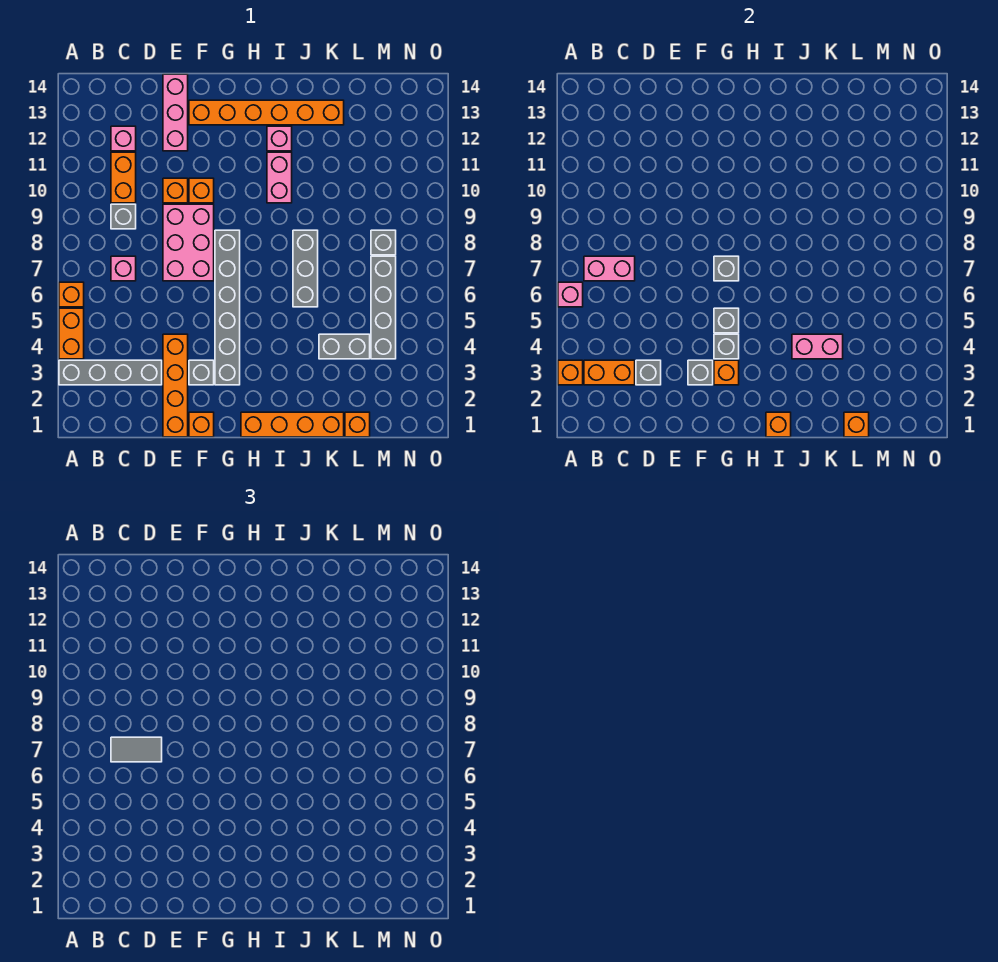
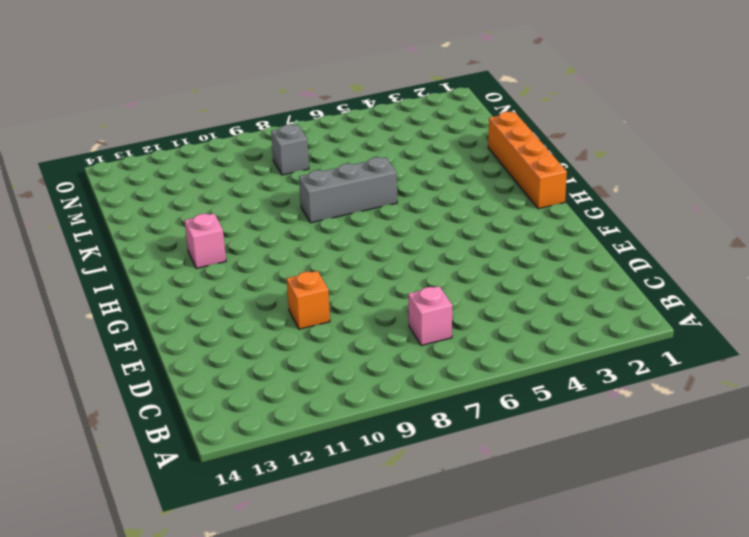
none -> grey brick A3:D3 level 1
none -> orange brick A4:A5 level 1
none -> orange brick A6 level 1
none -> grey brick C9 level 1

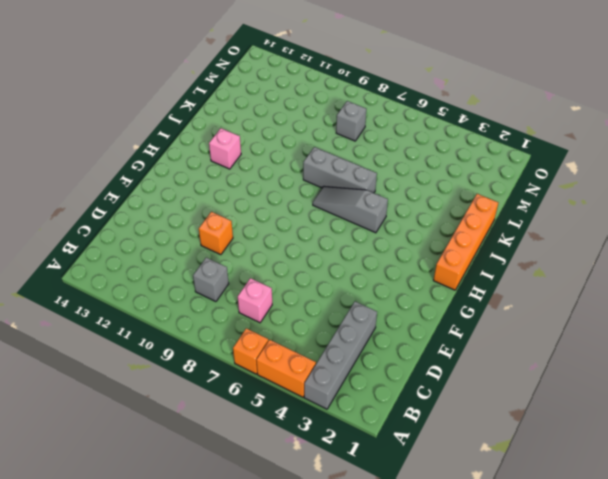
grey slope I5:I7 level 1 top 5 -> none
none -> orange brick C10:C11 level 1
none -> pink brick C12 level 1
none -> orange brick E1:E4 level 1
none -> pink brick E7:F9 level 1

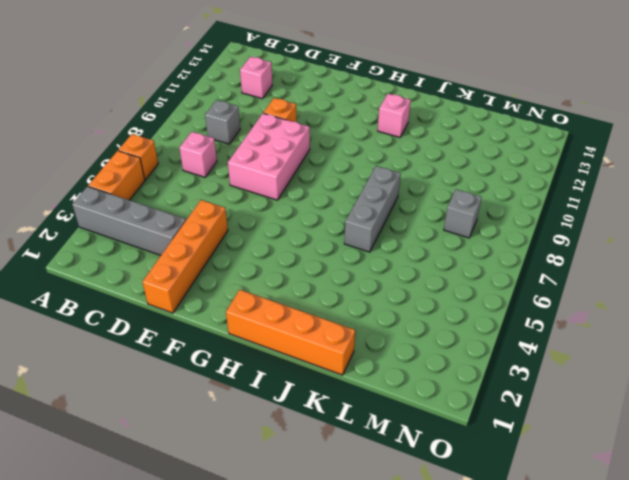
none -> orange brick C10:C11 level 1
none -> pink brick E12:E14 level 1
none -> orange brick F1 level 1
none -> grey brick F3 level 1

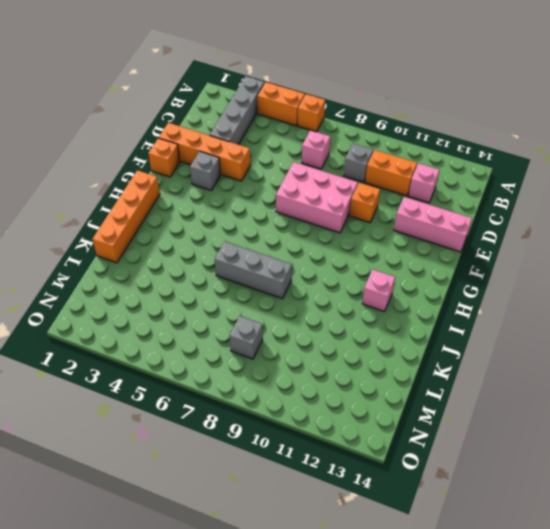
none -> orange brick F10 level 1
none -> orange brick F13:K13 level 1
none -> grey brick G3:G8 level 1
none -> pink brick I10:I11 level 1

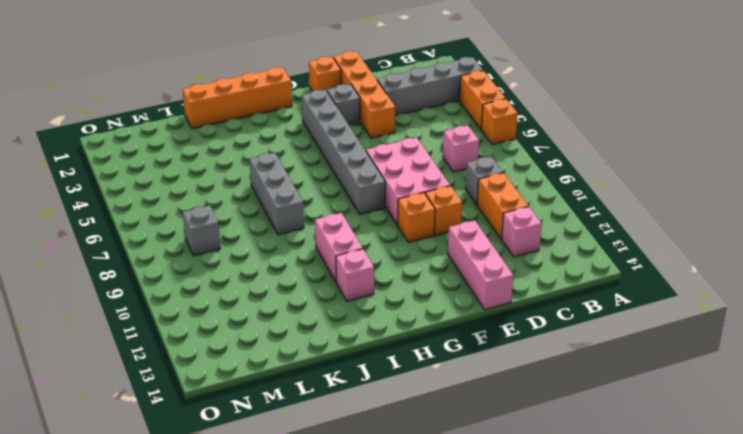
none -> orange brick F13:K13 level 1
none -> grey brick K4:L4 level 1
none -> orange brick L1 level 1
none -> grey brick M4:M7 level 1

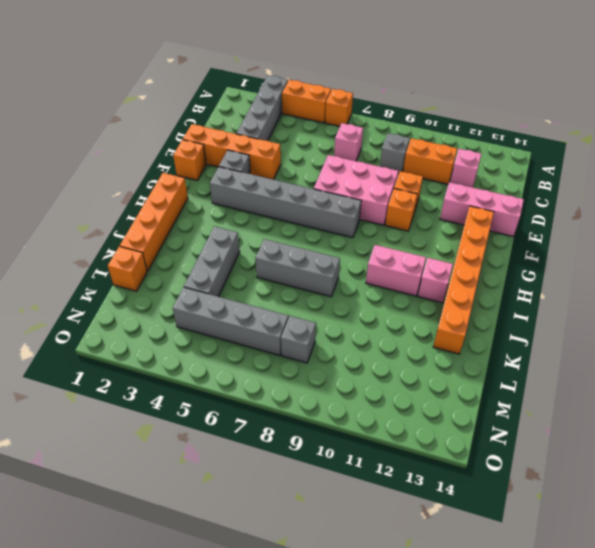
grey brick J4:L4 level 1 -> grey brick K4:L4 level 1
none -> orange brick A3 level 2
none -> pink brick A6 level 2
none -> orange brick B3:C3 level 2
none -> pink brick B7:C7 level 2

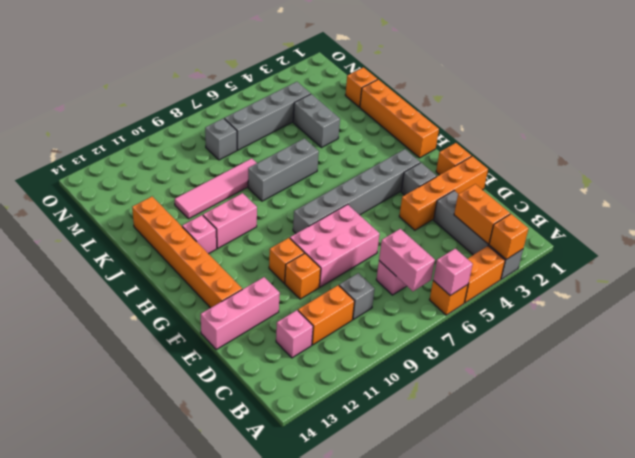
pink tile K8:K11 level 1 -> none
none -> grey brick D3 level 2
none -> grey brick F3 level 2
none -> orange brick G3 level 2
none -> grey brick G4 level 2

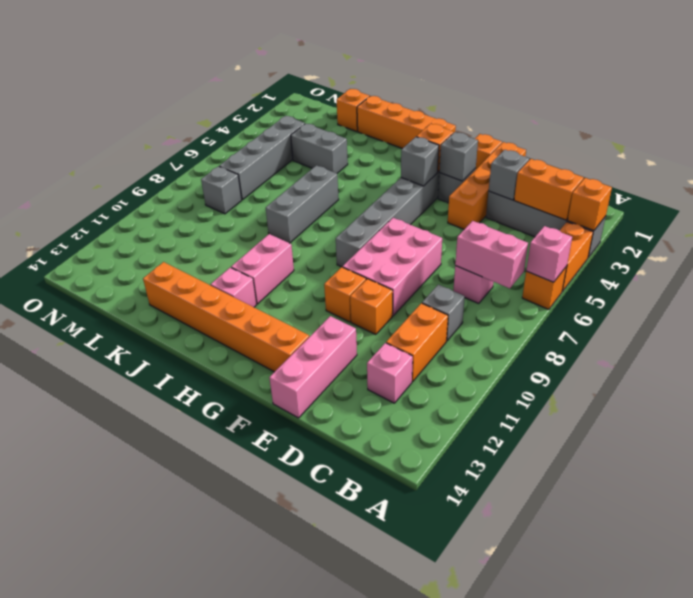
none -> grey brick G5 level 2
none -> grey brick G7 level 2
none -> orange brick I1 level 2
none -> pink brick J4:K4 level 2

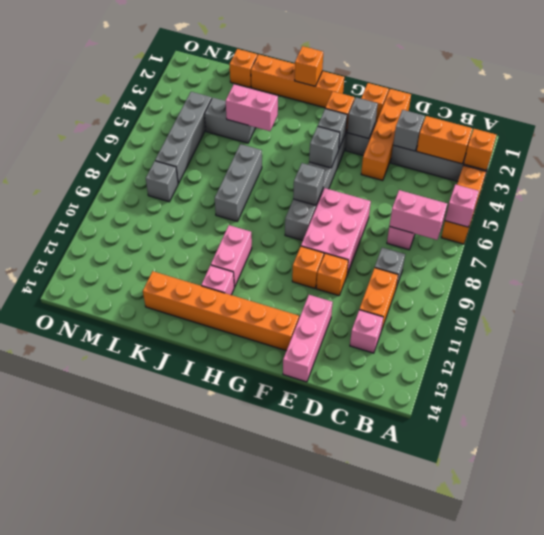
none -> orange brick L1 level 2
none -> grey tile C7:D7 level 3

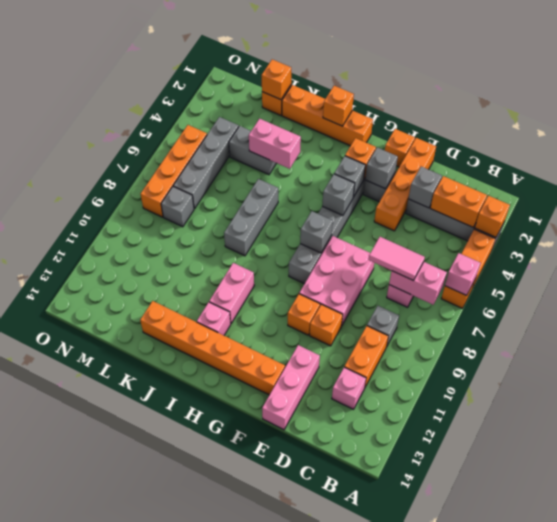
pink tile C7:D7 level 3 -> grey tile C7:D7 level 3
orange brick N5:N8 level 1 -> none

